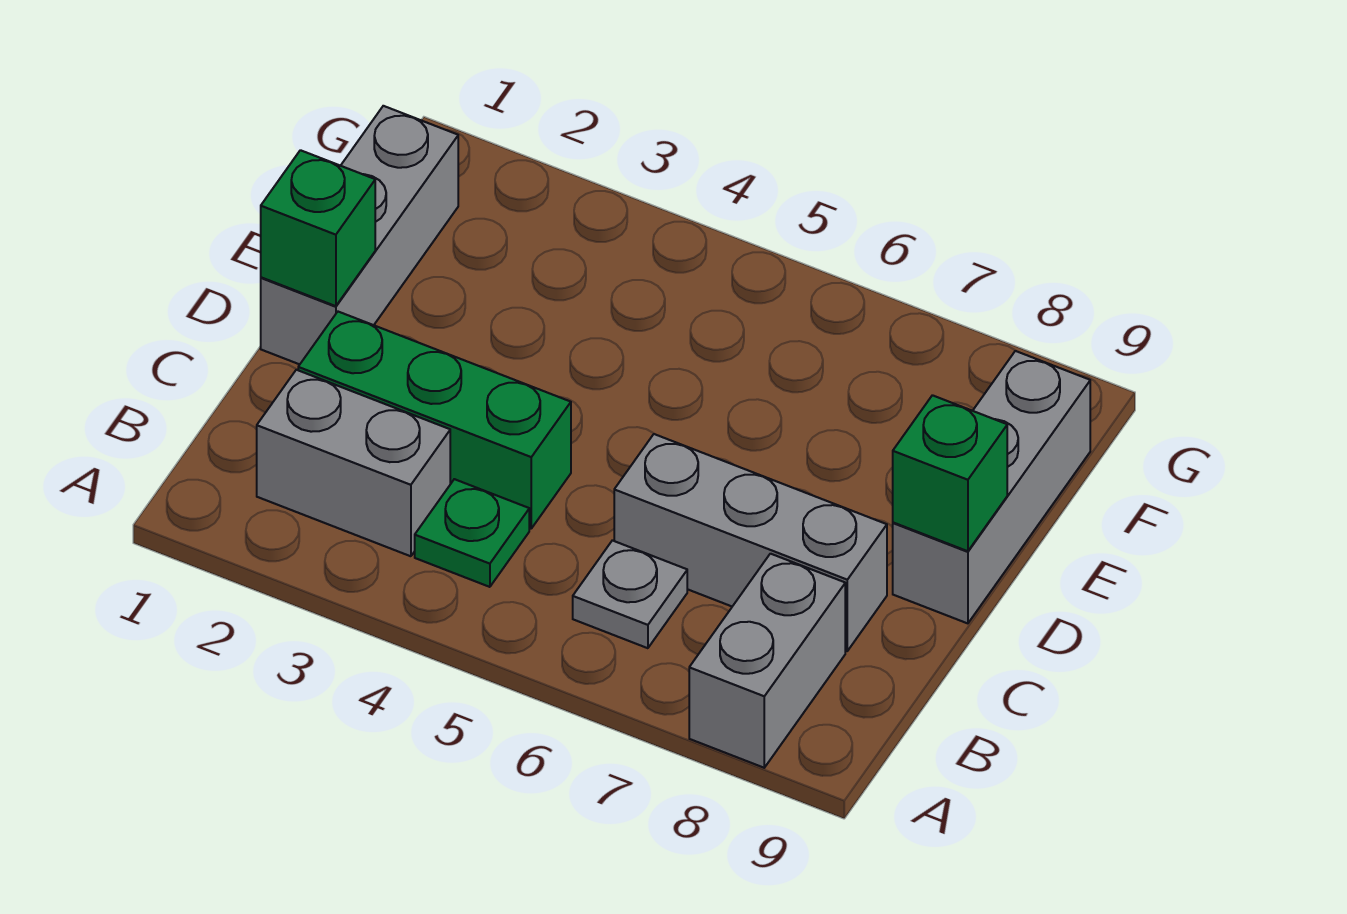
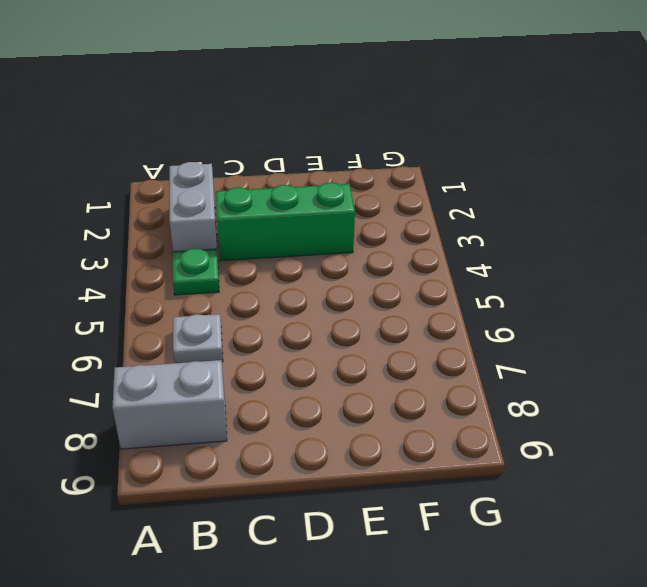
green brick C3:E3 level 1 -> green brick C2:C4 level 1
none -> grey brick C6:C8 level 1
none -> grey brick D1:F1 level 1

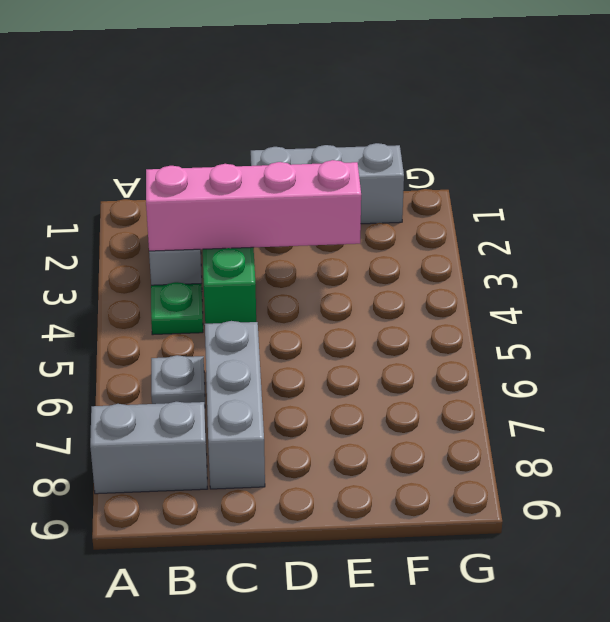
pink brick B3:E3 level 2 -> none
none -> grey brick D9:F9 level 1
none -> green brick D1 level 2

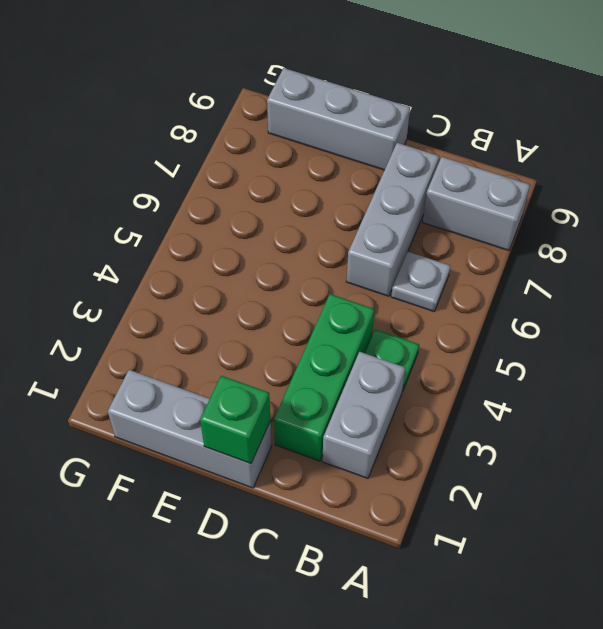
none -> green brick D9 level 2

